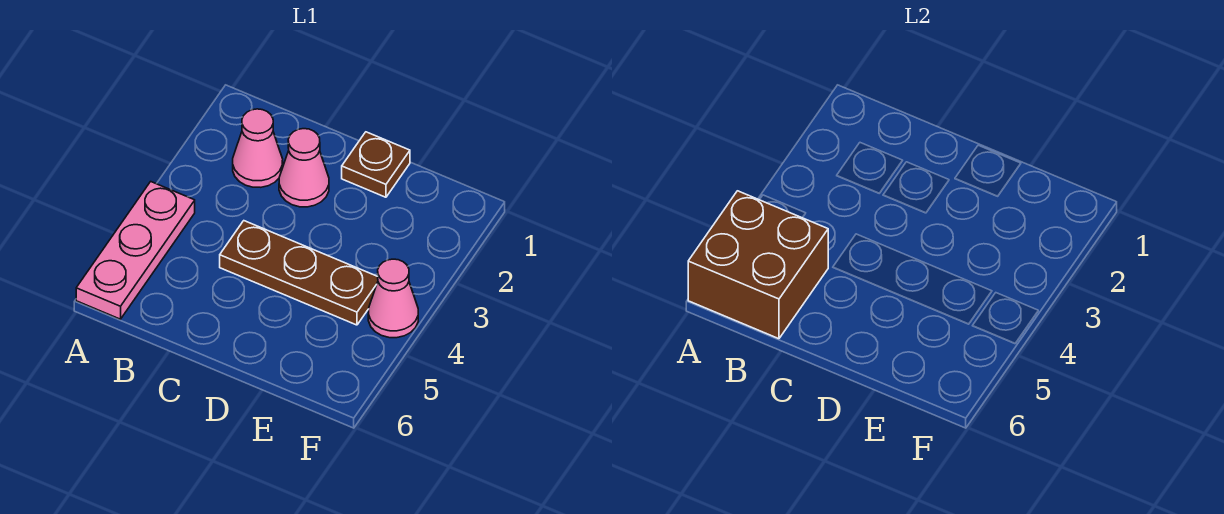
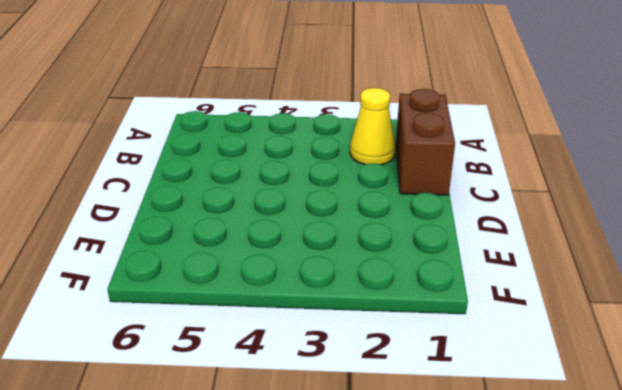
brown brick B1:C1 level 1 -> none
yellow cone B2 level 1 -> pink cone B2 level 1
none -> pink plate A4:A6 level 1
none -> pink cone C2 level 1

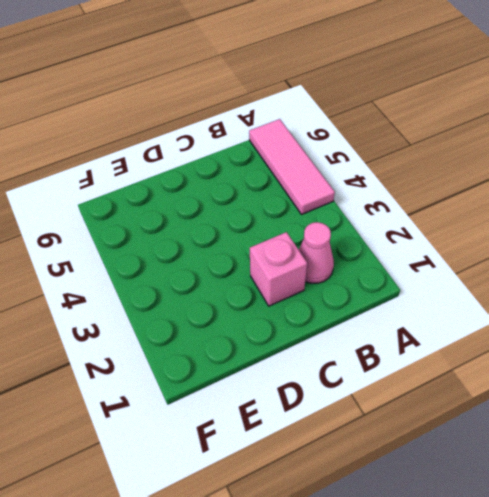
pink tile A4:A6 level 1 -> pink plate A4:A6 level 1
pink brick C2 level 1 -> pink cone C2 level 1
none -> brown plate C4:E4 level 1
none -> brown plate D1 level 1

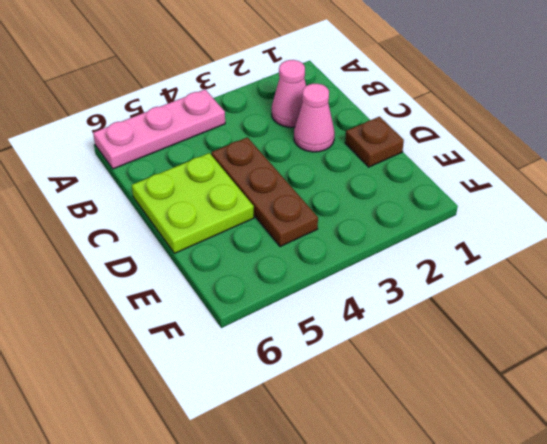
lime plate C5:D6 level 1 -> none
none -> pink cone F4 level 1
none -> brown brick A5:B6 level 2

